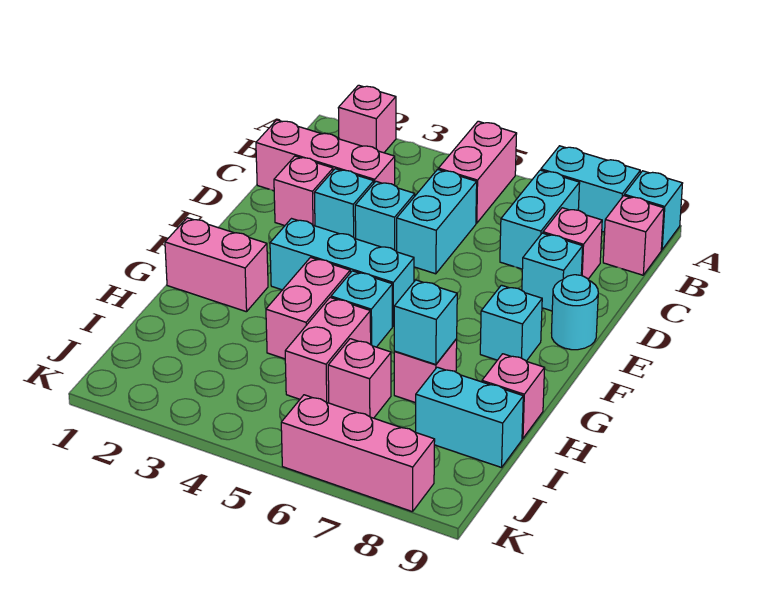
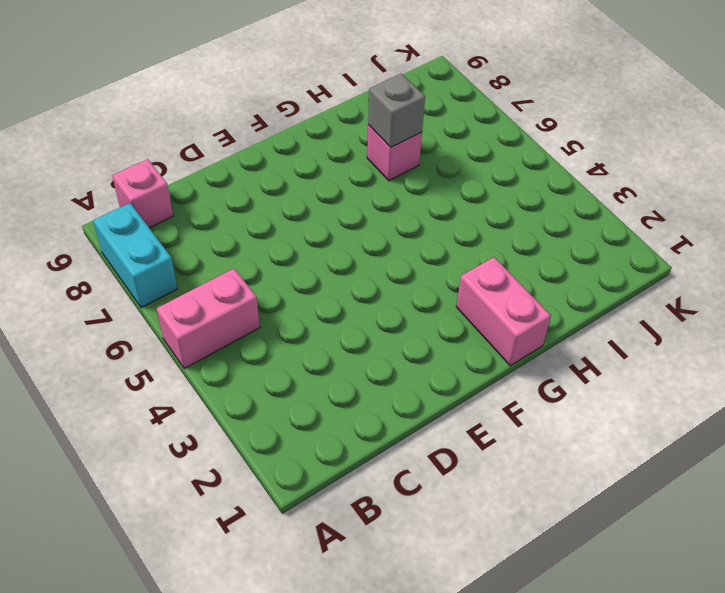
grey brick H7 level 2 -> cyan brick H7 level 2
none -> pink brick A2 level 1
none -> cyan brick A9 level 1
none -> cyan brick B7:C7 level 1

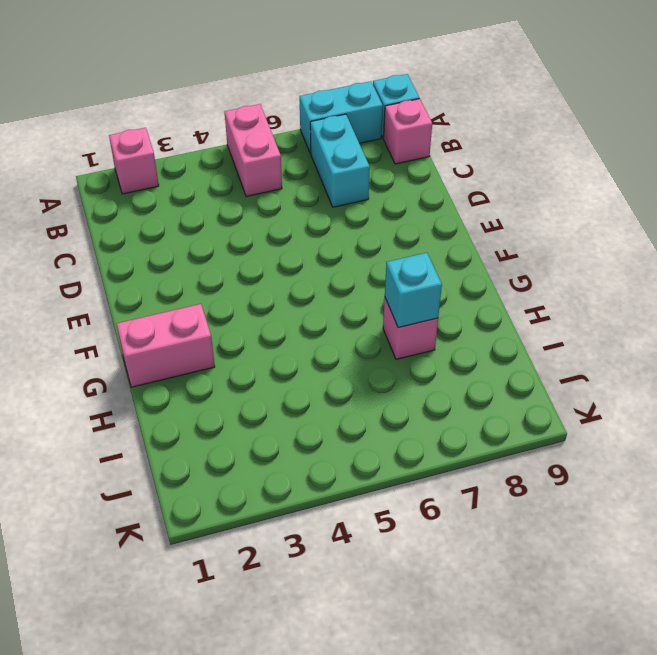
none -> pink brick C1:C3 level 1
none -> cyan brick C5:D5 level 1
none -> pink brick C8 level 1

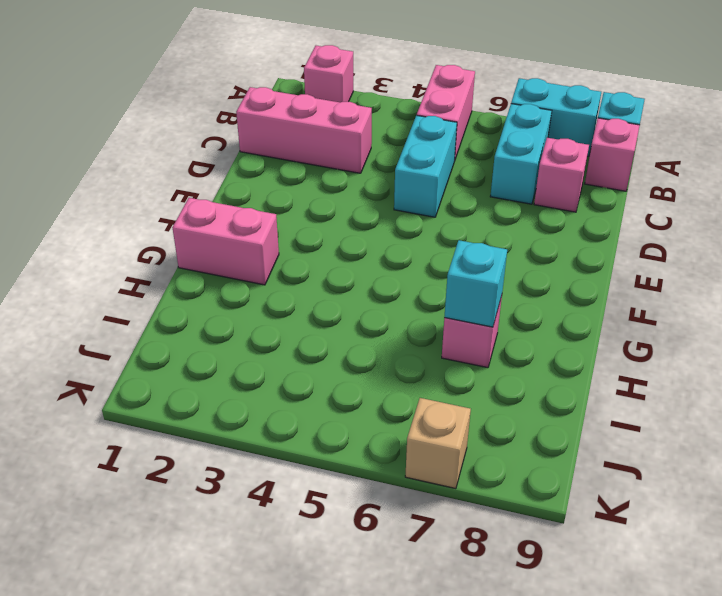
tan brick K7 level 1 -> pink brick K6:K8 level 1
none -> pink brick D2 level 1
none -> cyan brick D3 level 1
none -> cyan brick D4 level 1

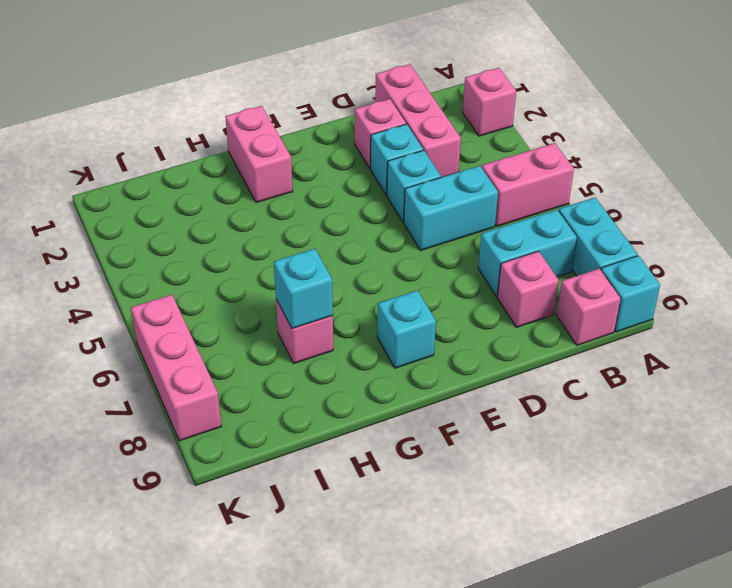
none -> cyan brick D8 level 1
none -> cyan round brick E9 level 1
none -> cyan brick F3:F5 level 1

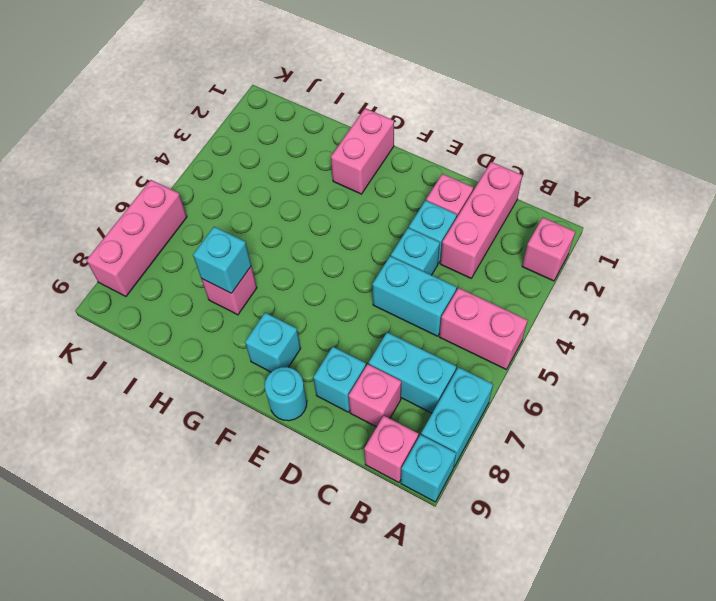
none -> cyan brick F3:F5 level 1
none -> pink brick G4:H4 level 1
none -> cyan brick G5 level 1

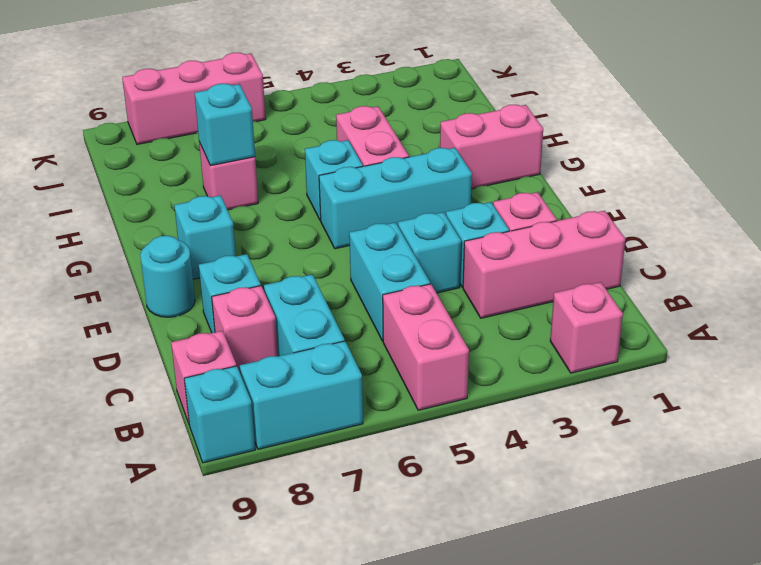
none -> pink brick H5:I5 level 1
none -> pink brick H9 level 1
none -> pink brick I6 level 1

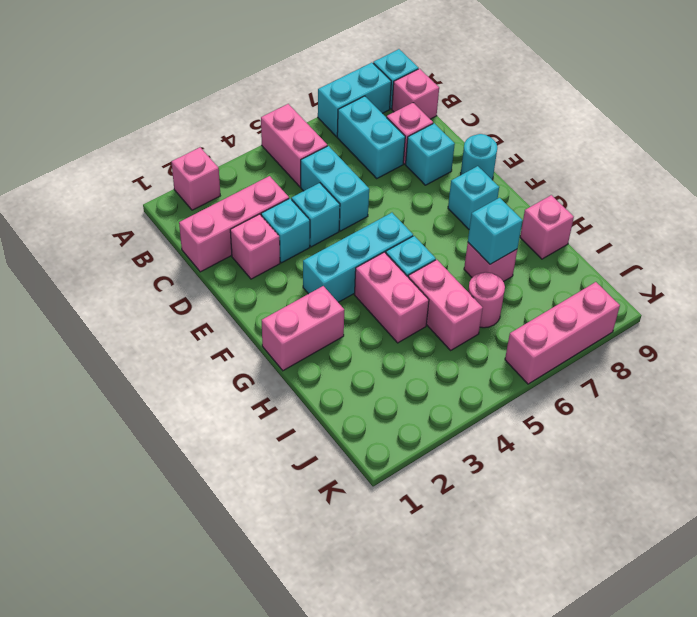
pink round brick I6 level 1 -> pink brick I6 level 1
none -> cyan brick I8:I9 level 1

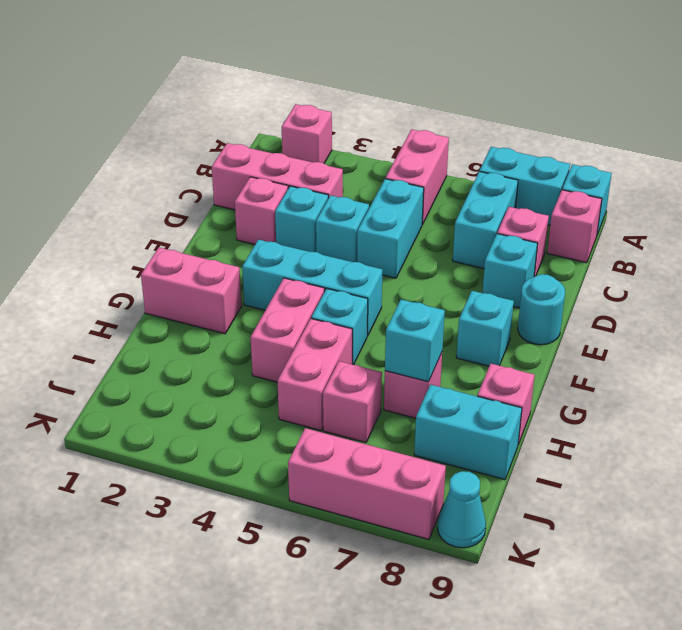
cyan cone K9 level 1 -> none

